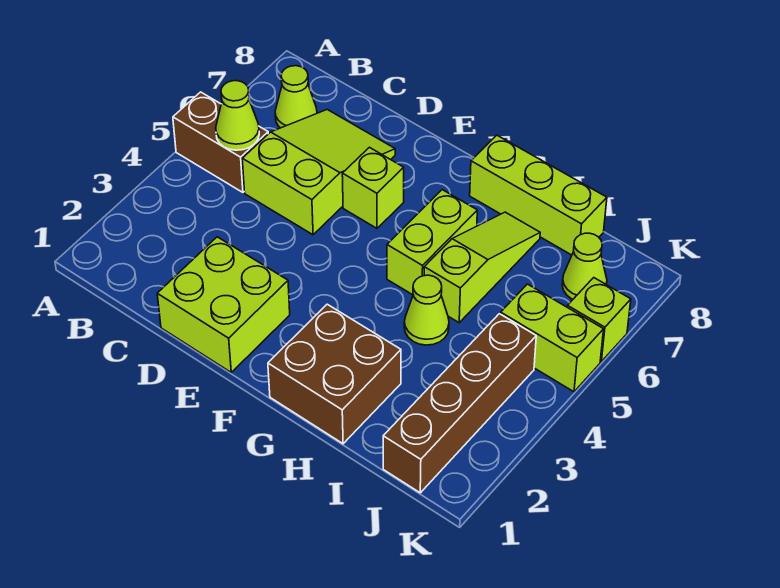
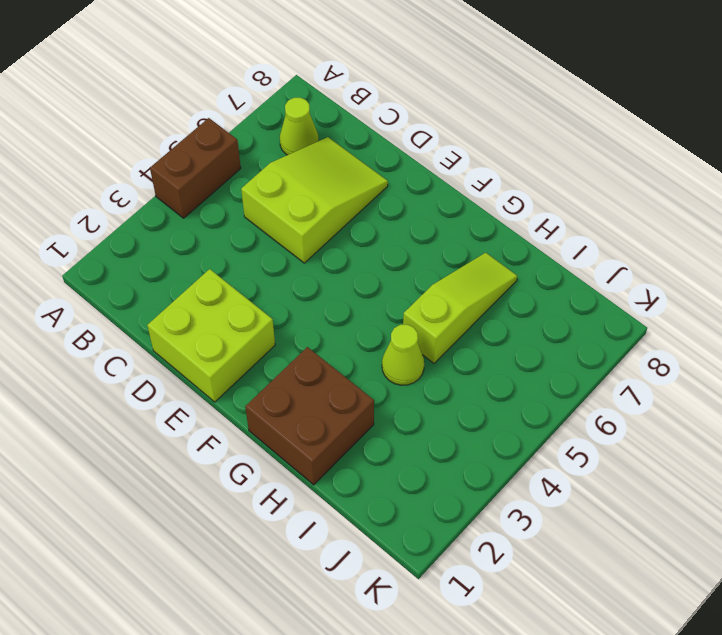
brown brick A4:A5 level 1 -> brown brick A5:B5 level 1
none -> lime brick E6 level 1
none -> lime brick G5:G6 level 1
none -> lime brick G8:I8 level 1

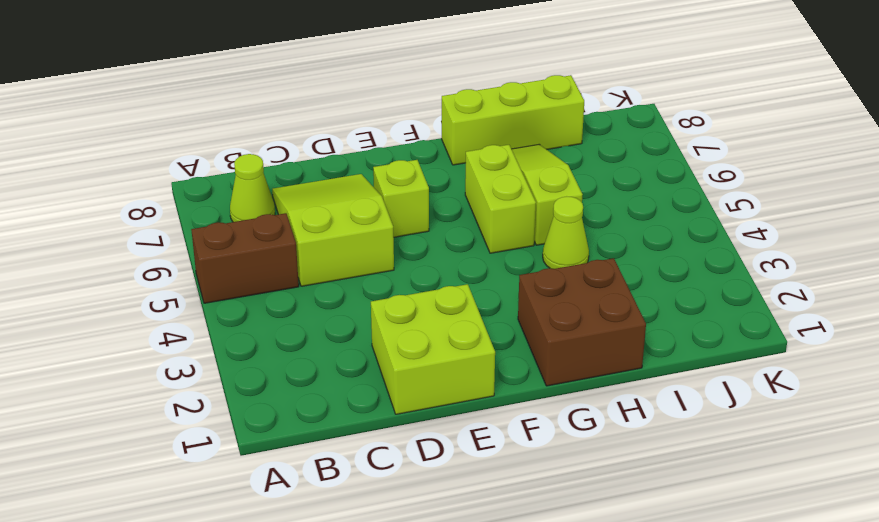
none -> brown brick J1:J4 level 1
none -> lime brick J5:K5 level 1
none -> lime cone J7 level 1

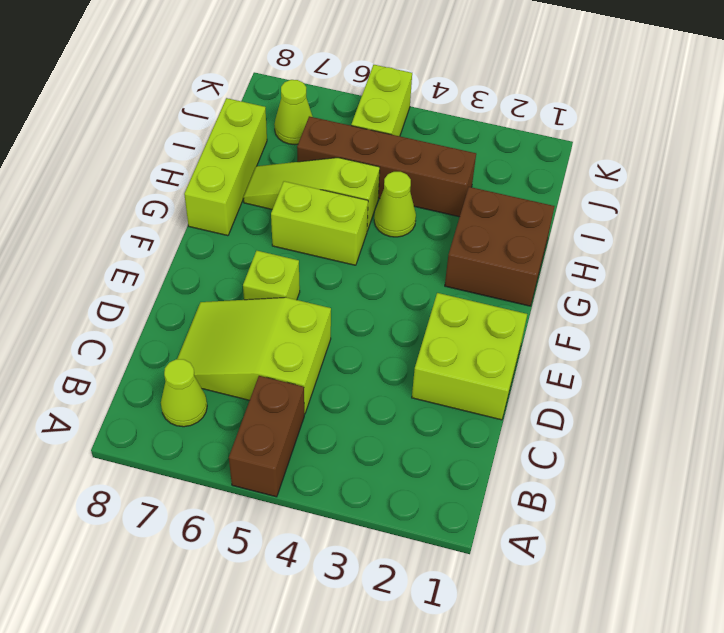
brown brick I3:I6 level 1 -> brown brick J1:J4 level 1
none -> lime brick K6 level 1
none -> lime cone B5 level 2

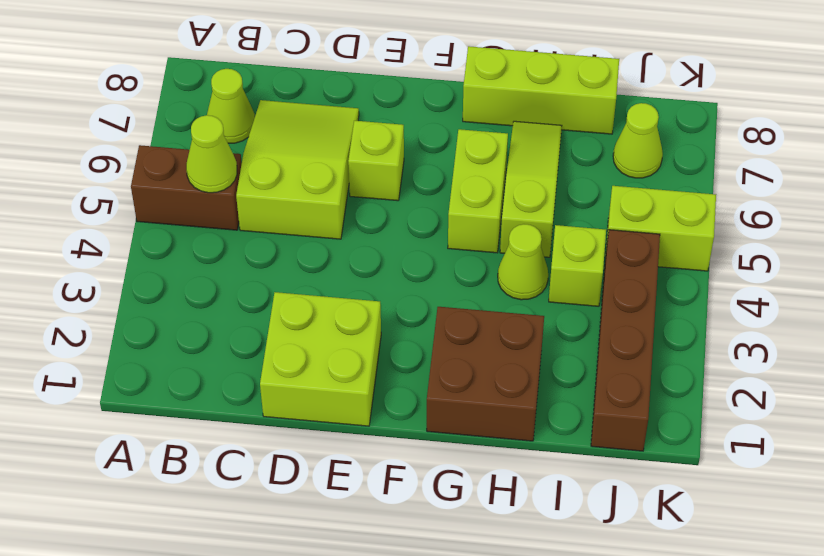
lime brick I4 level 1 -> lime brick K6 level 1

